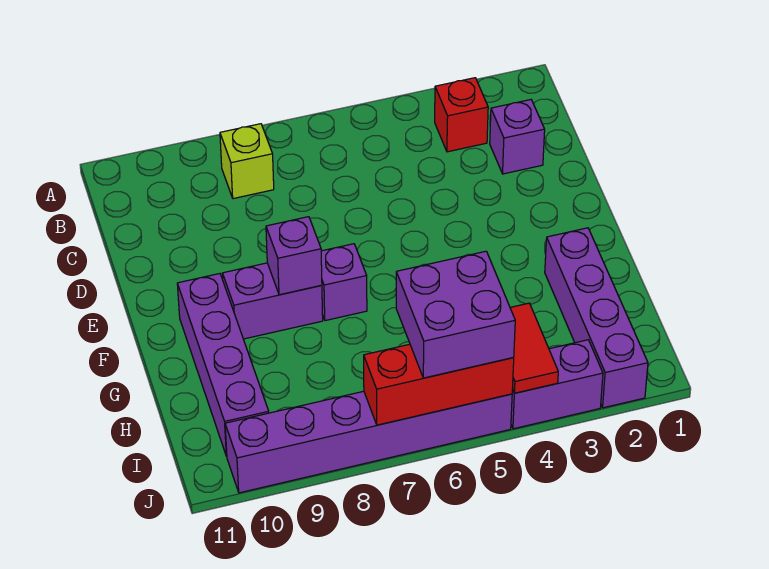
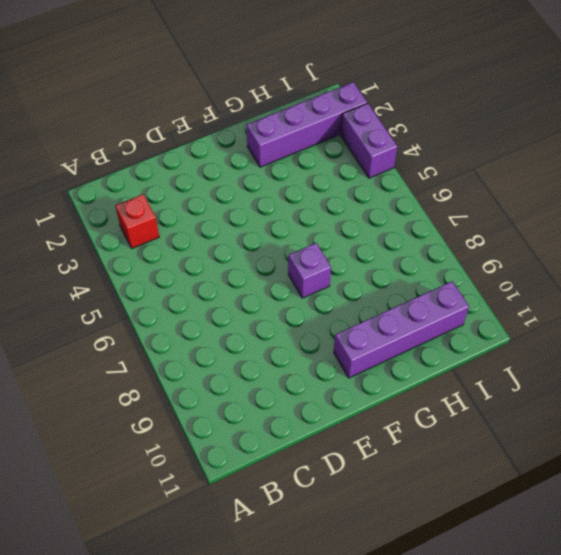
none -> lime brick B8 level 1
none -> purple brick C2 level 1
none -> purple brick F8:F9 level 1

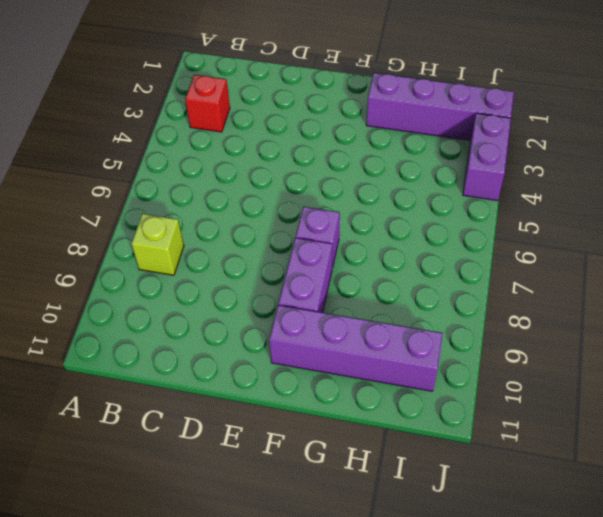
none -> purple brick C2 level 1
none -> purple brick J5:J10 level 1
none -> purple brick F8 level 2

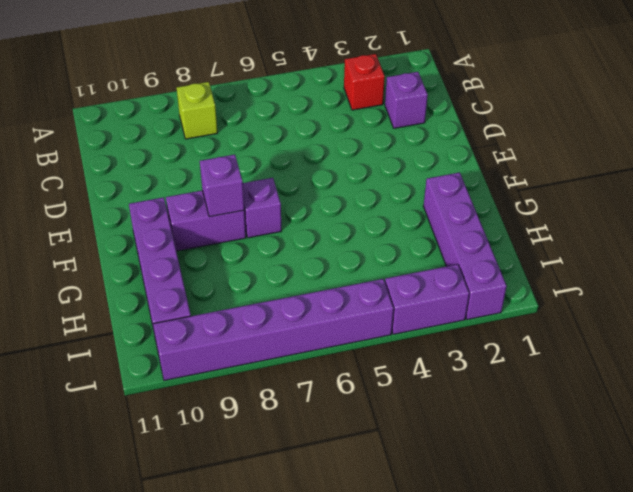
none -> red tile I4:J4 level 2
none -> red brick J5:J7 level 2
none -> purple brick I5:J6 level 3

